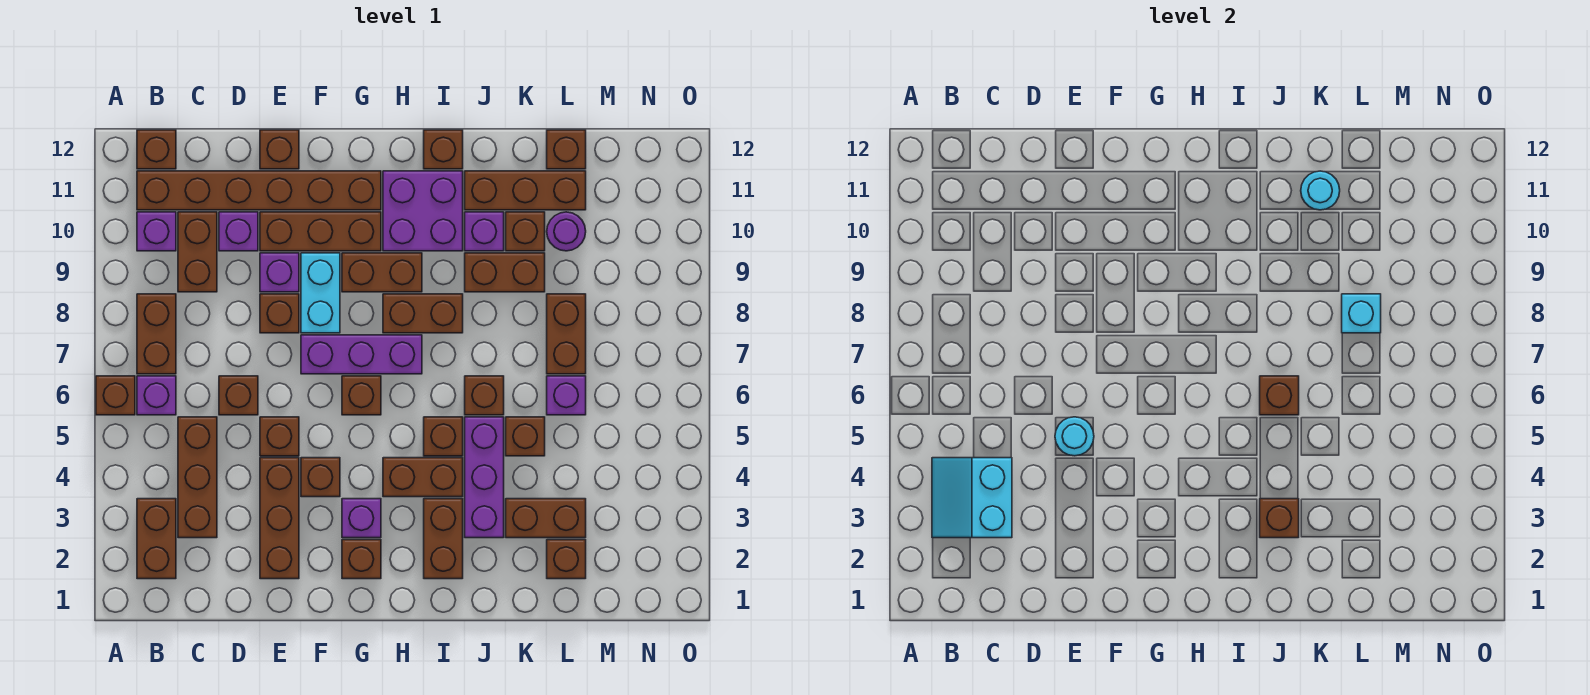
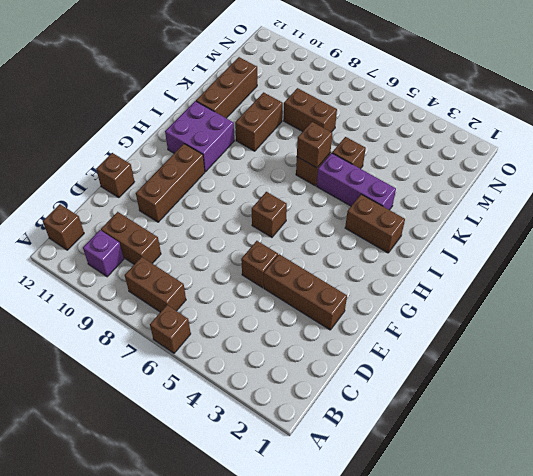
none -> brown brick B2:B3 level 1
none -> purple brick B6 level 1
none -> brown brick B11:G11 level 1
none -> brown brick C3:C5 level 1

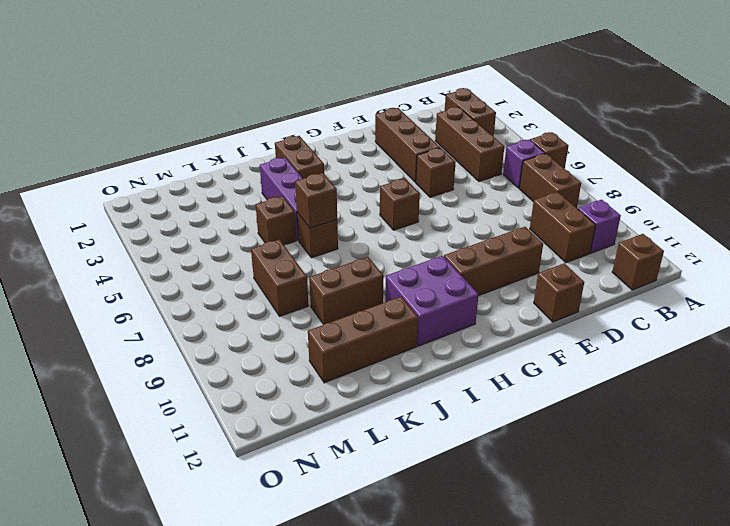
none -> brown brick B11:G11 level 1
none -> brown brick D6 level 1
none -> purple brick D10 level 1
none -> brown brick E8 level 1

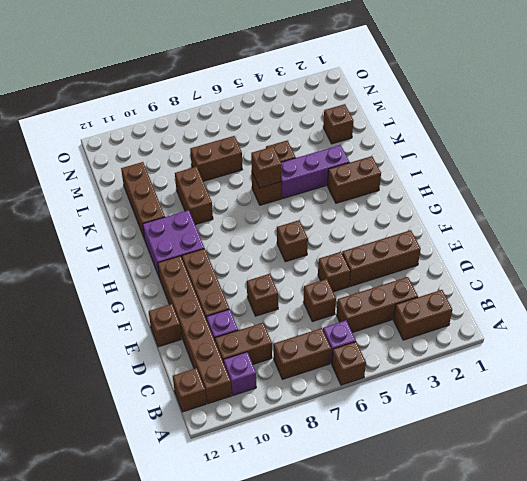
none -> purple brick E9 level 1
none -> brown brick F4 level 1
none -> purple brick F7:H7 level 1
none -> cyan brick F8:F9 level 1

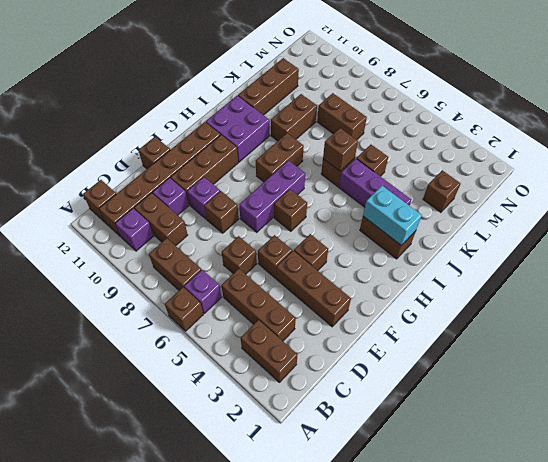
cyan brick I2:I3 level 2 -> cyan brick F8:F9 level 1
none -> brown brick G2 level 1
none -> purple brick G3 level 1
none -> brown brick G9:H9 level 1
none -> brown brick H4:I4 level 1

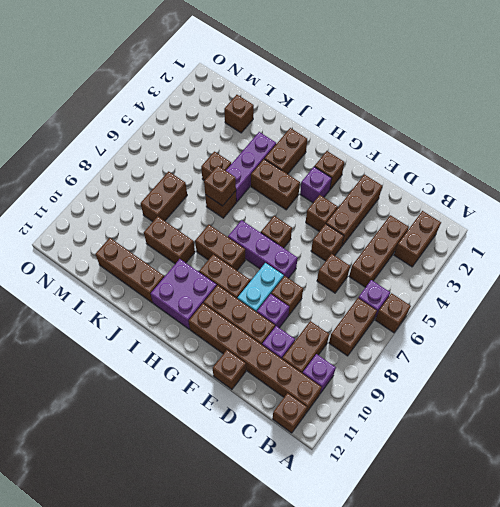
none -> brown brick I5 level 1
none -> brown brick I12 level 1
none -> purple brick J10 level 1
none -> brown brick K3:L3 level 1

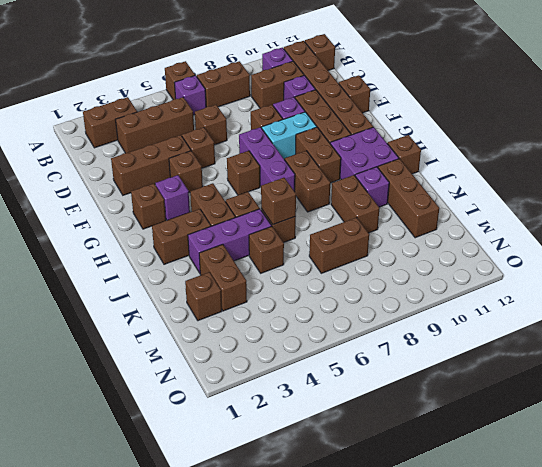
none -> brown brick K10 level 1
none -> purple brick L6 level 1
none -> purple round brick L10 level 1
none -> brown brick L12 level 1

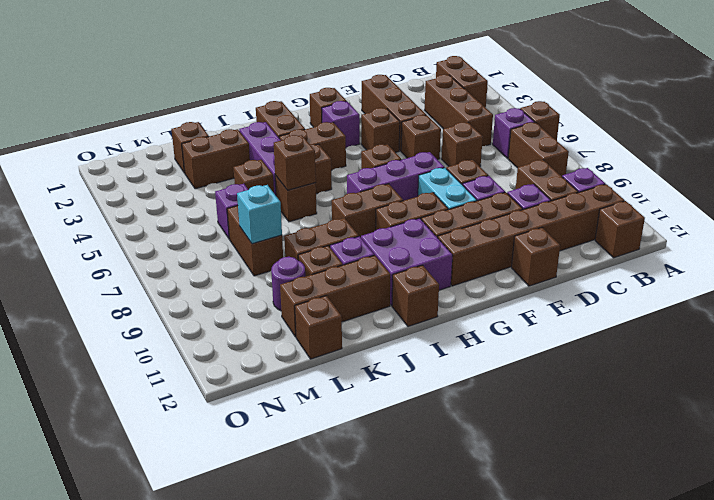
none -> cyan slope B3:C4 level 2 top C
none -> cyan round brick E5 level 2
none -> brown brick J3 level 2
none -> cyan round brick K11 level 2

